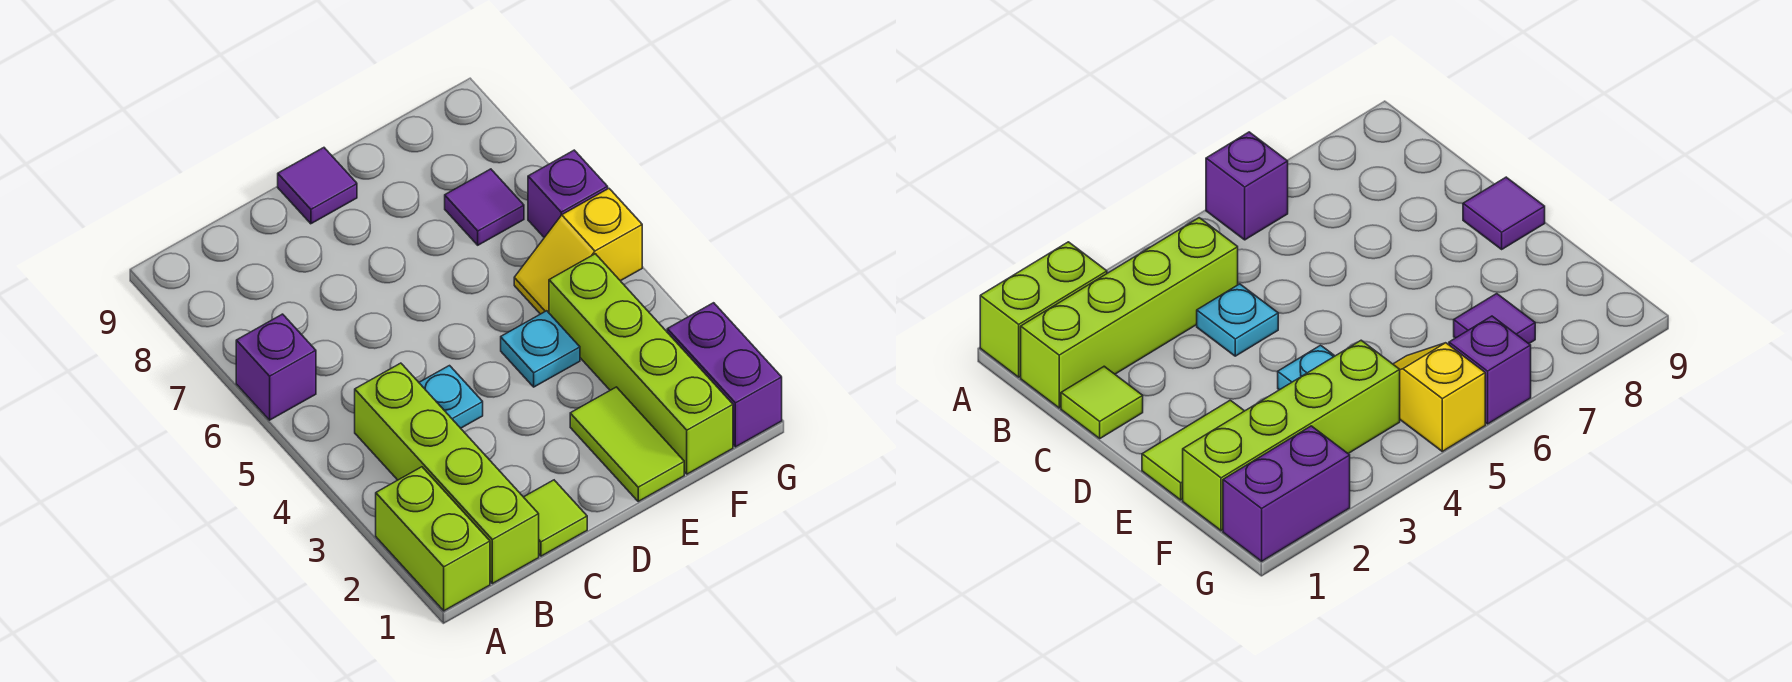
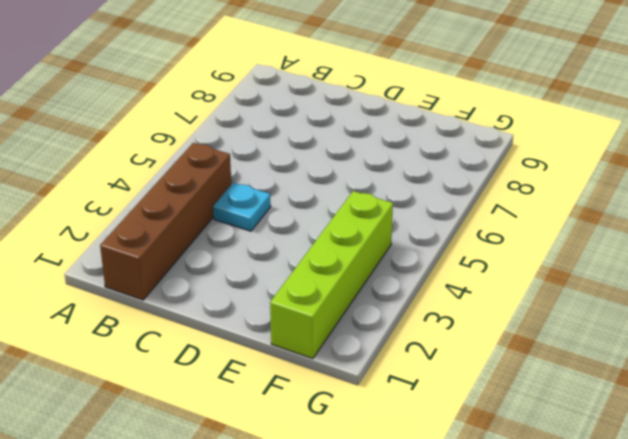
brown brick B1:B4 level 1 -> lime brick B1:B4 level 1
none -> lime brick A1:A2 level 1
none -> purple brick A6 level 1
none -> lime tile C1 level 1

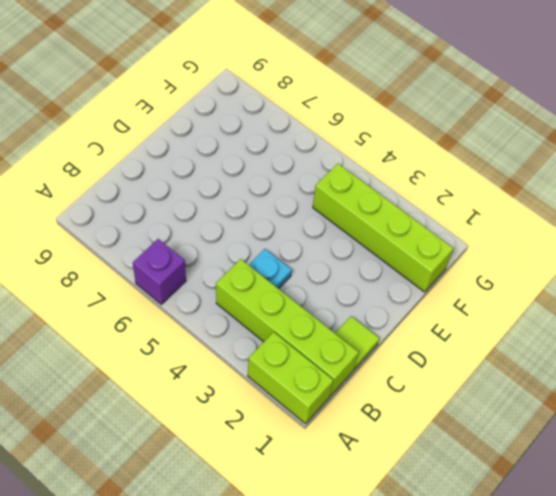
none -> purple tile D9 level 1
none -> lime tile E1:E2 level 1
none -> cyan plate E4 level 1

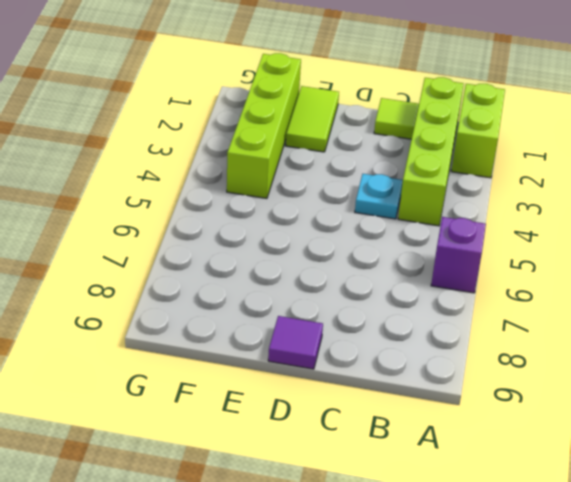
none -> cyan plate E4 level 1
none -> yellow slope F5:G5 level 1 top G
none -> purple tile F7 level 1

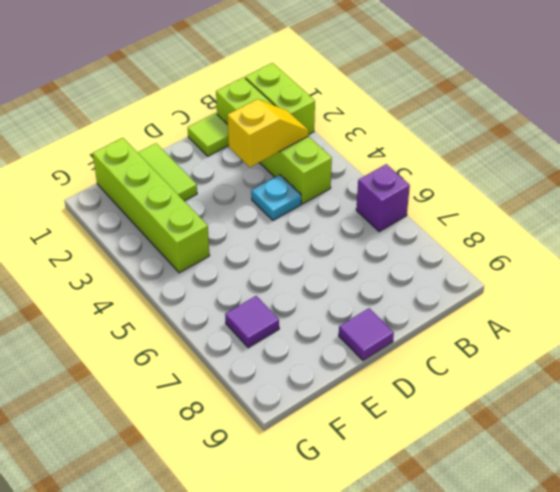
yellow slope B3:C3 level 2 top C -> yellow slope F5:G5 level 1 top G
none -> cyan plate E4 level 1
none -> purple brick G1:G2 level 1
none -> purple brick G6 level 1

